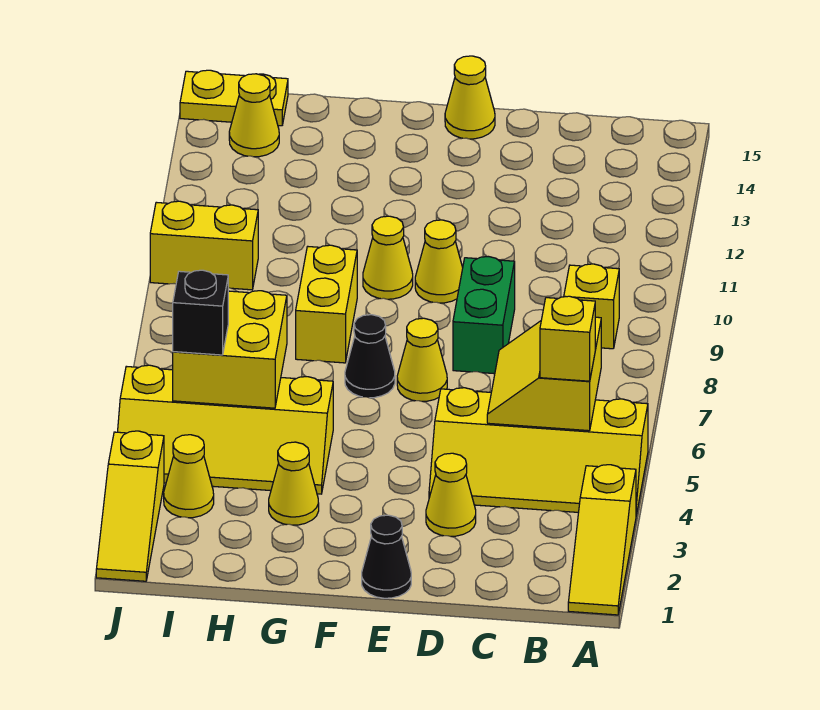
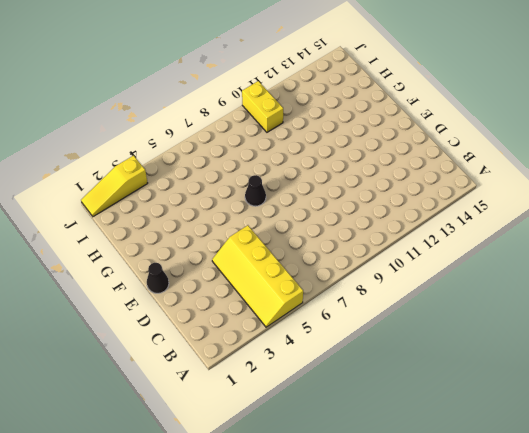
none -> yellow slope A1:A3 level 1 top 3
none -> yellow brick B9 level 1
none -> yellow cone D3 level 1

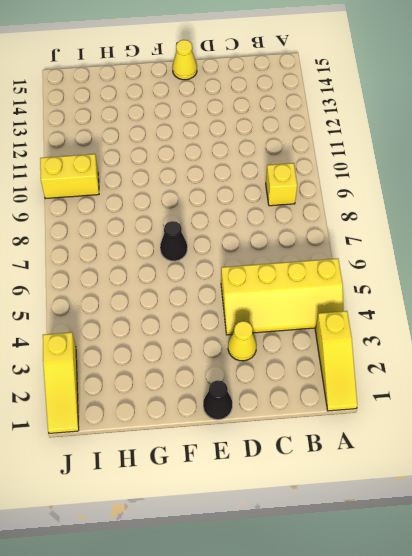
none -> green brick D8:D9 level 1
none -> yellow cone E7 level 1
none -> yellow cone E10 level 1

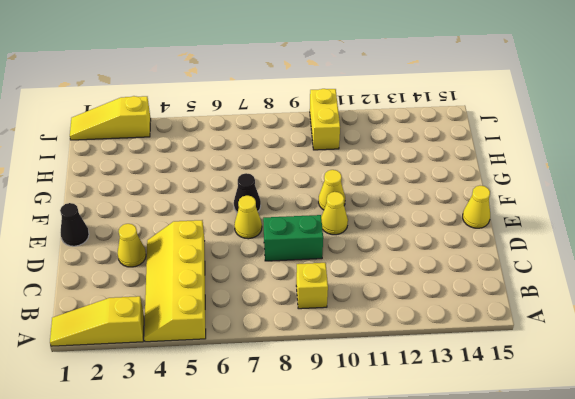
none -> yellow cone G3 level 1
none -> yellow slope G4:J5 level 1 top 5
none -> yellow brick G8:G9 level 1

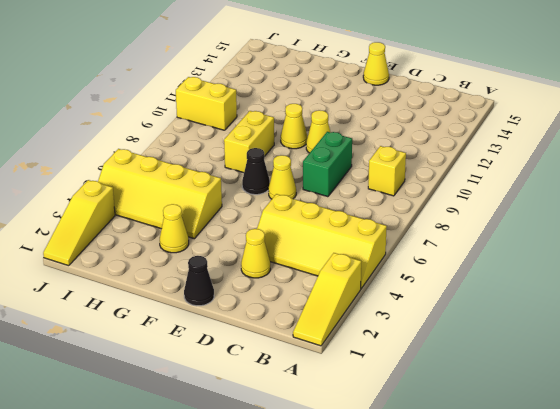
none -> yellow cone I3 level 1
none -> yellow cone I14 level 1
none -> yellow plate I15:J15 level 1

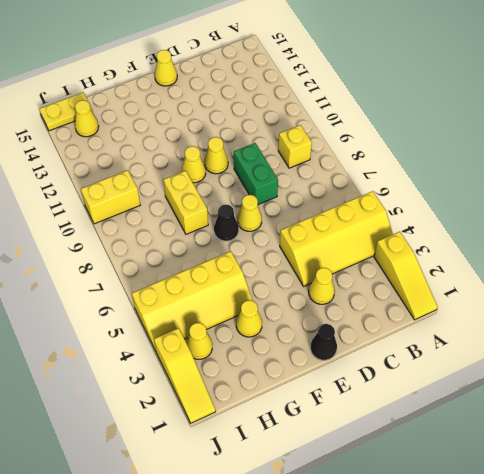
none -> yellow slope B5:C6 level 2 top B
none -> yellow brick H5:I6 level 2
none -> yellow brick B5 level 3

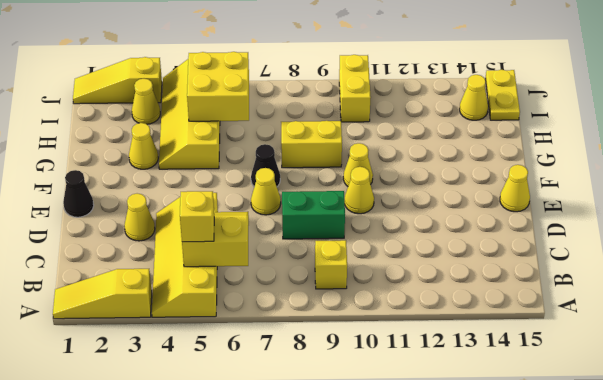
none -> black brick I5 level 3

